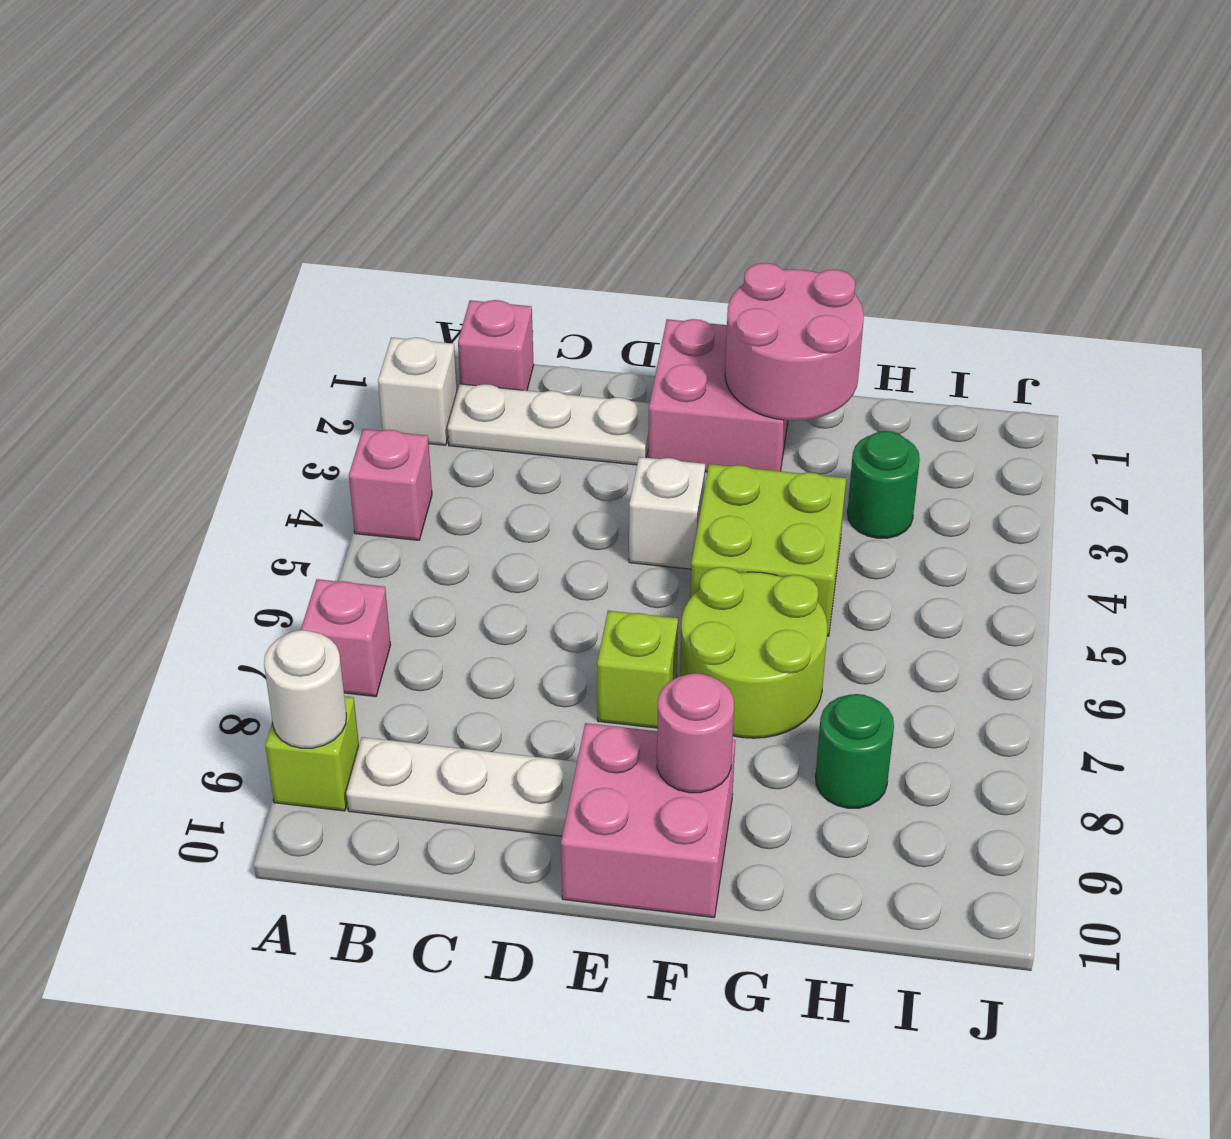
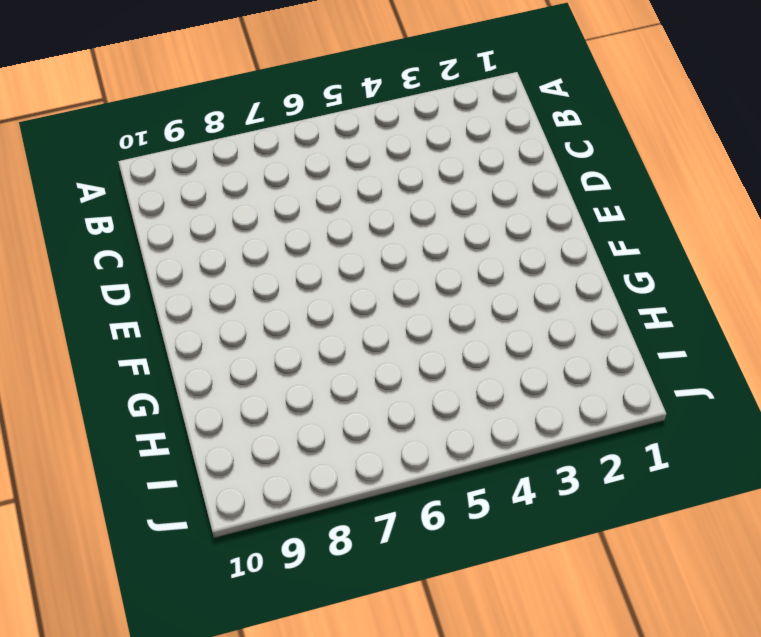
none -> white brick A2 level 1
none -> pink brick A4 level 1
none -> pink brick A7 level 1

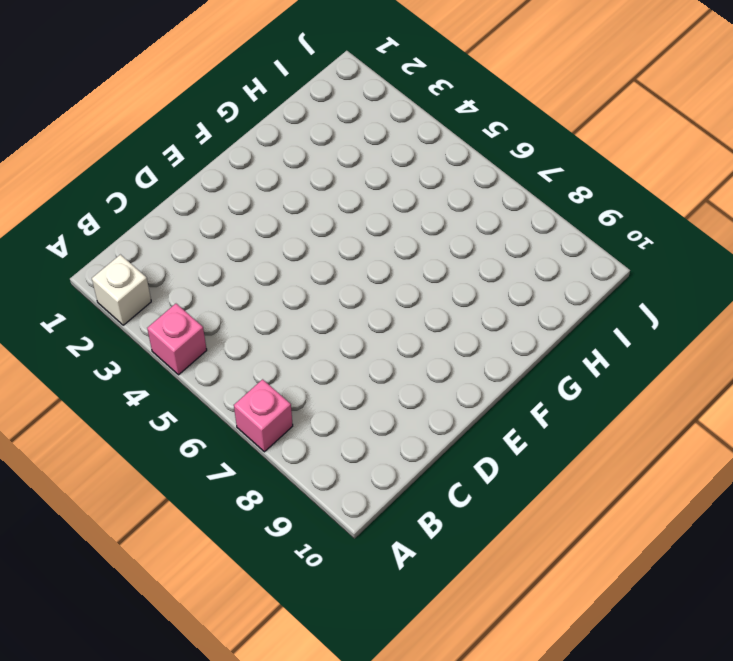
none -> lime brick A9 level 1
none -> pink brick B1 level 1
none -> white plate B2:D2 level 1

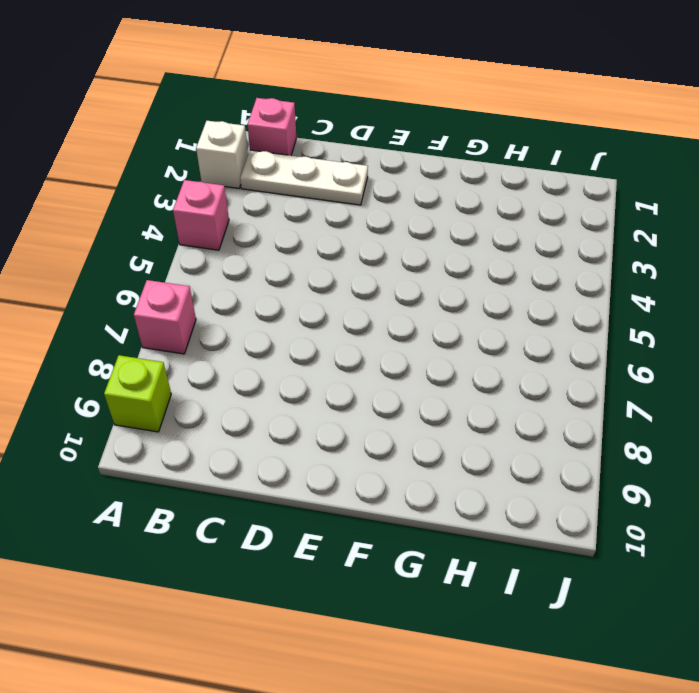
none -> white plate B9:D9 level 1
none -> pink brick E1:F2 level 1
none -> white brick E4 level 1

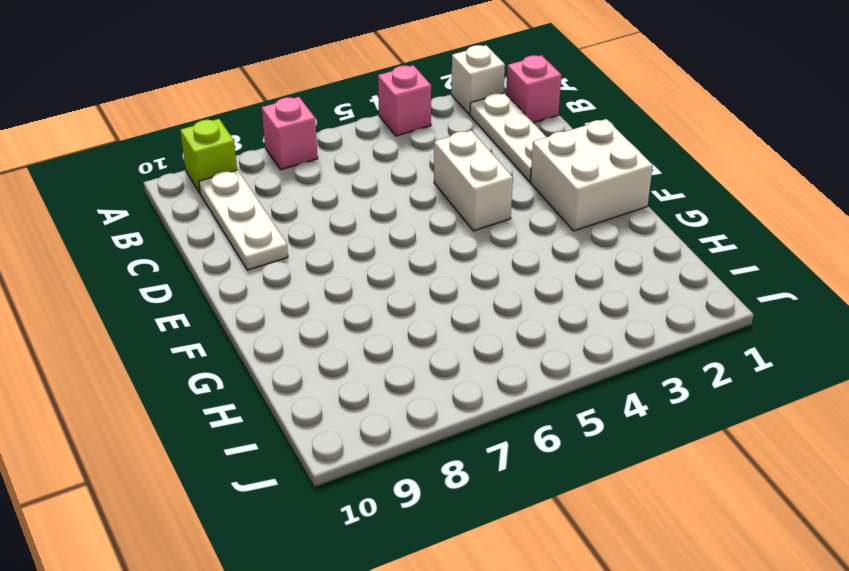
white brick D4:E4 level 1 -> white brick E4 level 1
white brick E1:F2 level 1 -> pink brick E1:F2 level 1
none -> lime brick E7 level 1
none -> pink brick E9:F10 level 1
none -> lime brick F4:G5 level 1

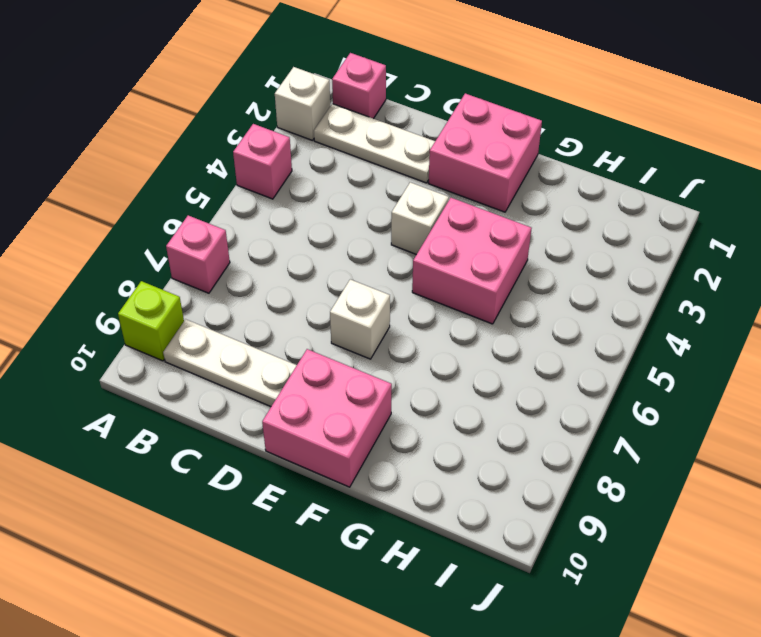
white brick E7 level 1 -> lime brick E7 level 1
pink brick F4:G5 level 1 -> lime brick F4:G5 level 1
none -> lime round brick F6:G7 level 1
none -> green round brick H3 level 1
none -> green round brick H8 level 1

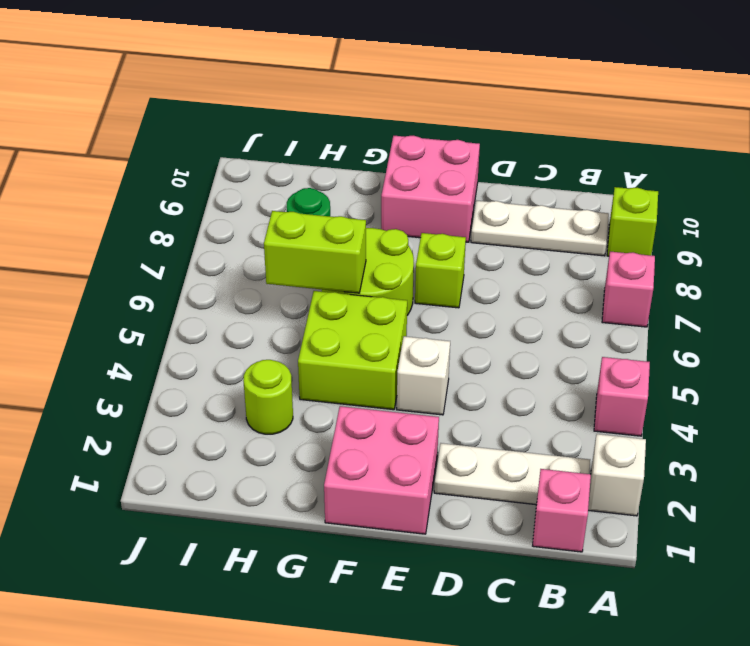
lime brick G6:H6 level 2 -> none
lime round brick H3 level 1 -> green round brick H3 level 1
none -> white round brick A9 level 2
none -> pink round brick F1:G2 level 2
none -> pink round brick F9 level 2

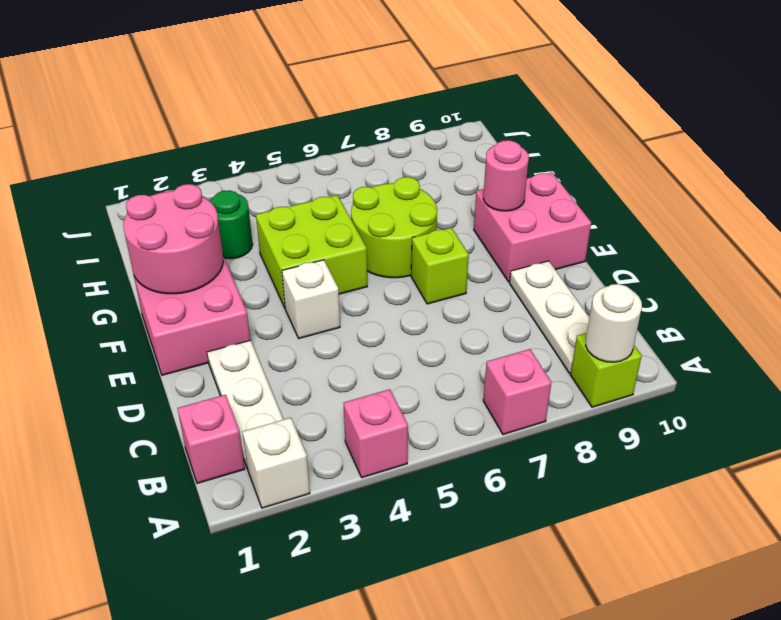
none -> green round brick H8 level 1

